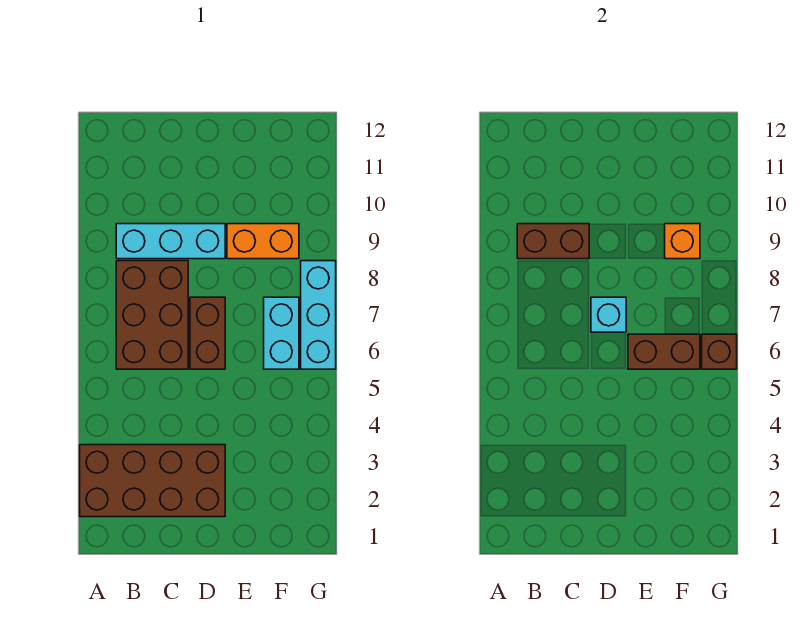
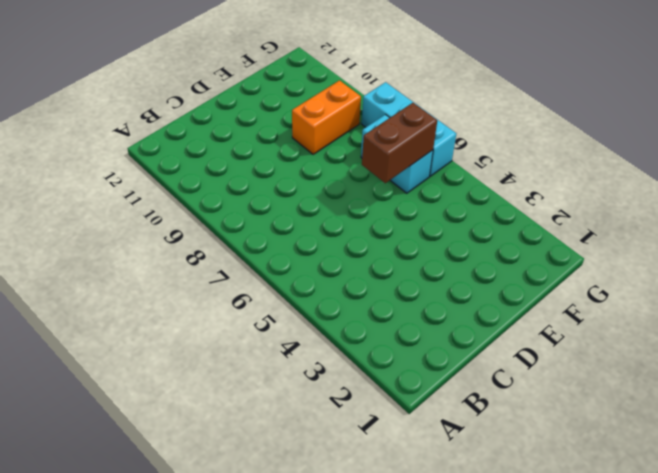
none -> brown brick A2:D3 level 1
none -> brown brick B6:C8 level 1
none -> cyan brick B9:D9 level 1

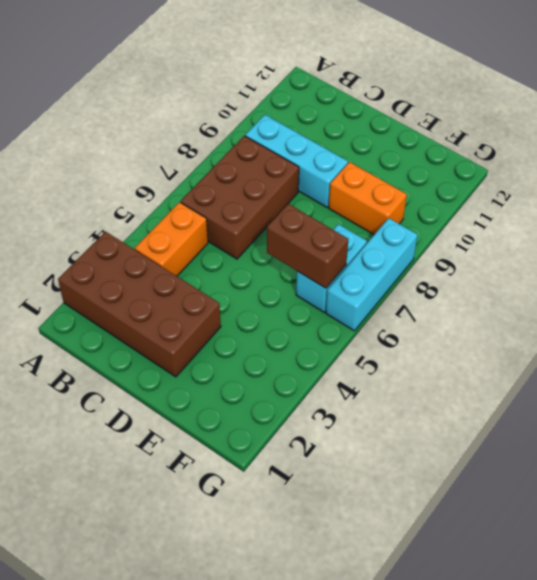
orange brick B4:B5 level 1 -> none
none -> brown brick D6:D7 level 1
none -> brown brick B9:C9 level 2
none -> cyan brick D7 level 2

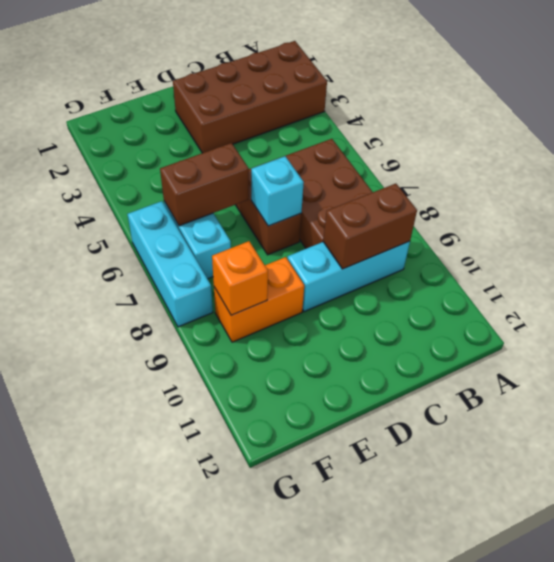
none -> brown brick G6 level 2

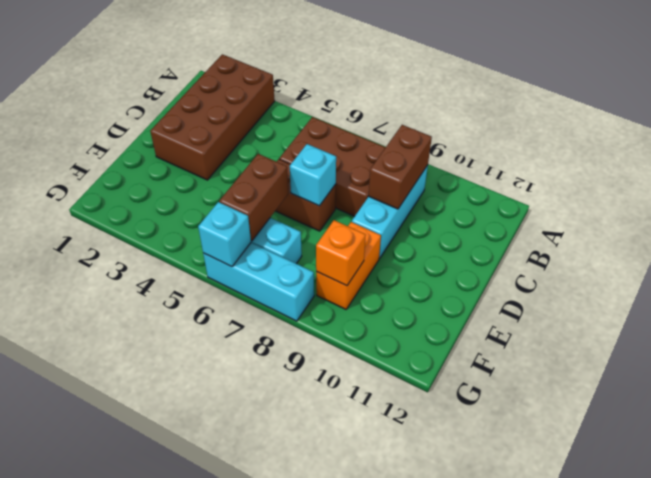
cyan brick G6 level 2 -> brown brick G6 level 2

